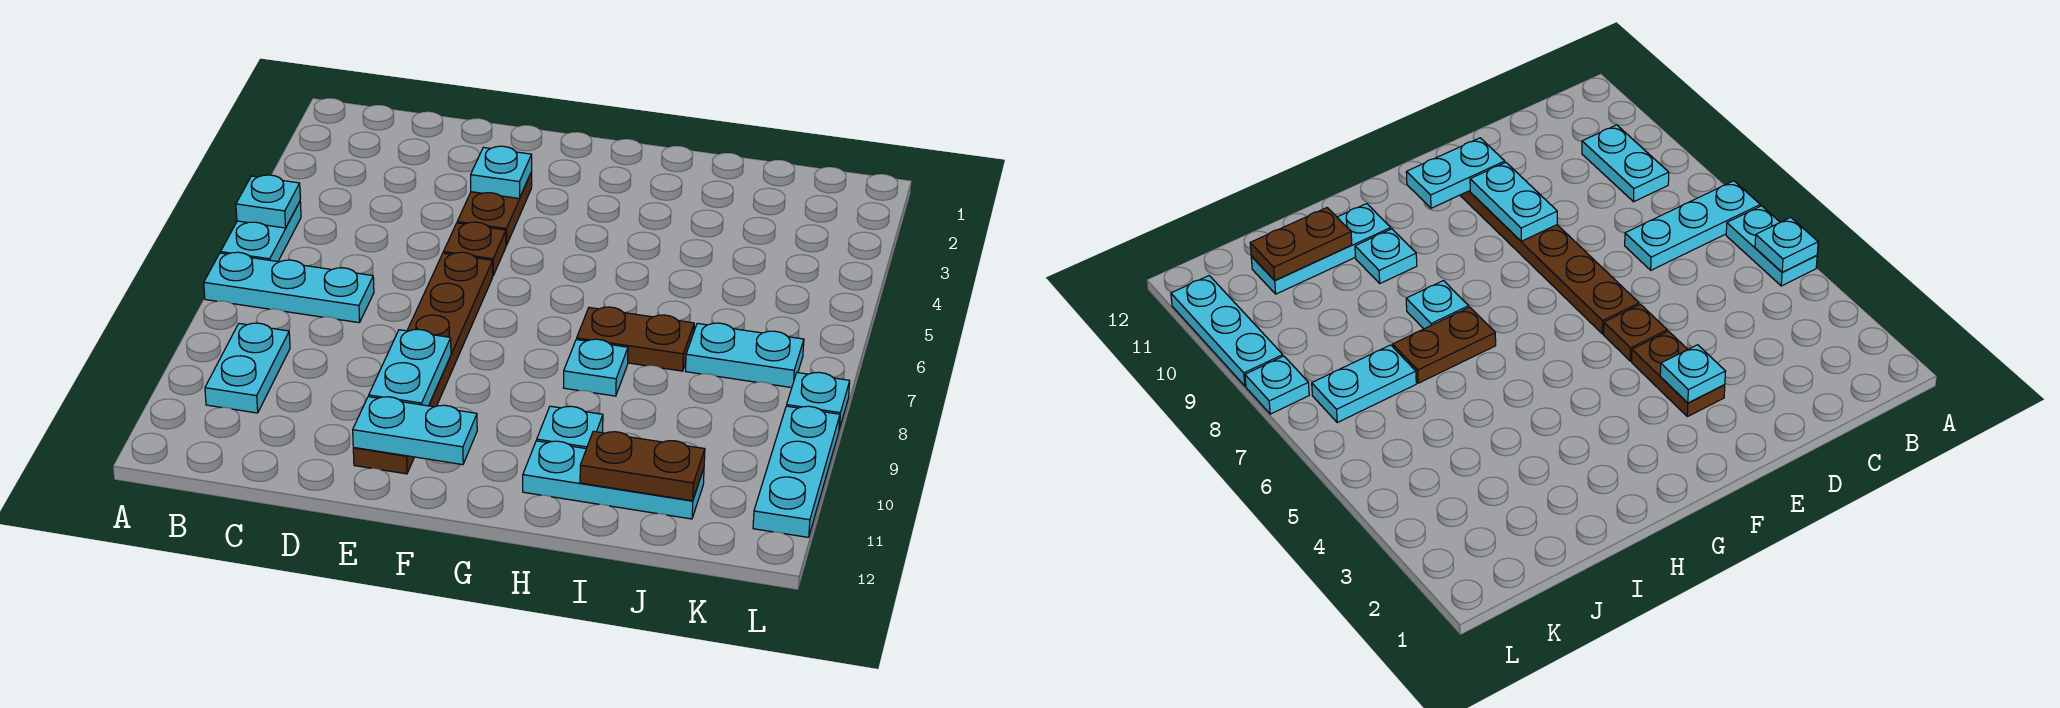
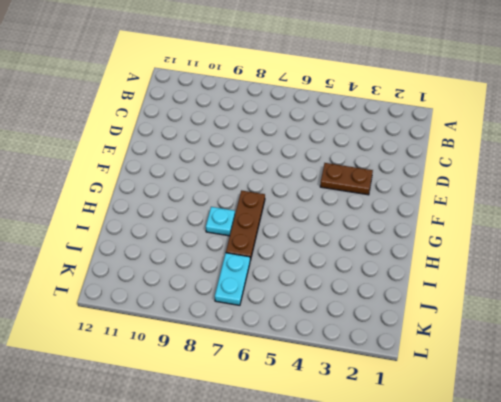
brown plate G7:I7 level 1 -> brown plate H7:I7 level 1
none -> cyan plate A5:A6 level 1
none -> cyan plate A7:C7 level 1
none -> cyan plate B9:B10 level 1

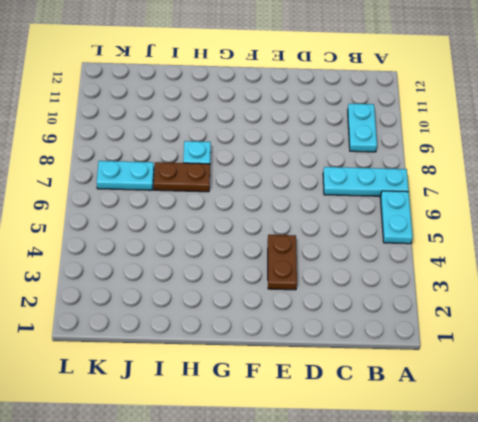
none -> brown plate E5 level 1
none -> brown plate E6:E11 level 1
none -> cyan plate H10 level 1

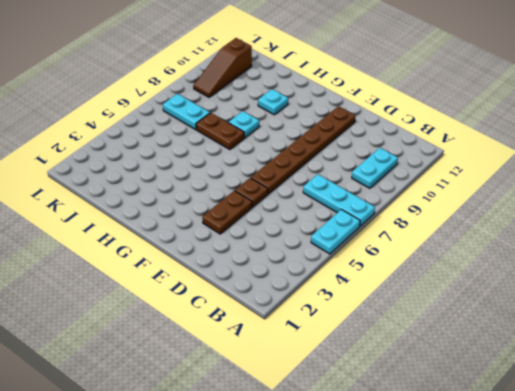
brown slope K9:K11 level 1 top 11 -> none
none -> cyan plate H11:J11 level 1
none -> cyan plate L8 level 1
none -> cyan plate L9:L11 level 1

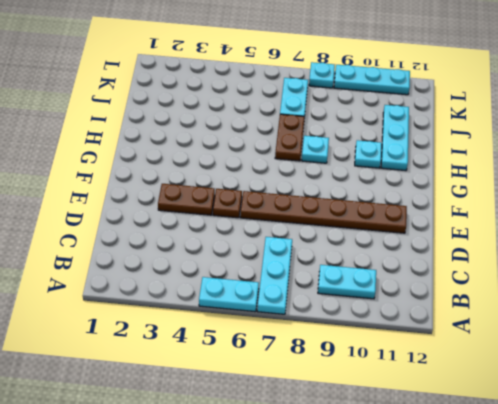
none -> cyan plate A5 level 2
none -> cyan plate E3 level 2
none -> cyan plate E9:E10 level 2

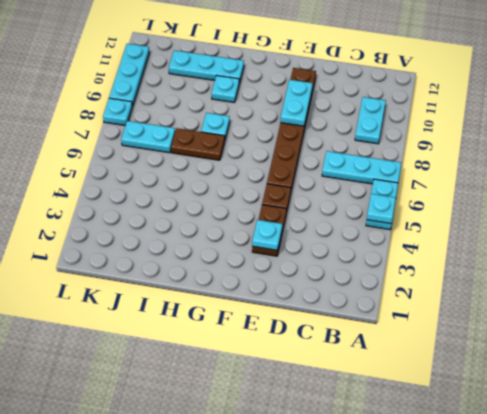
none -> cyan plate E11:F11 level 2
none -> brown plate I11:J11 level 2

